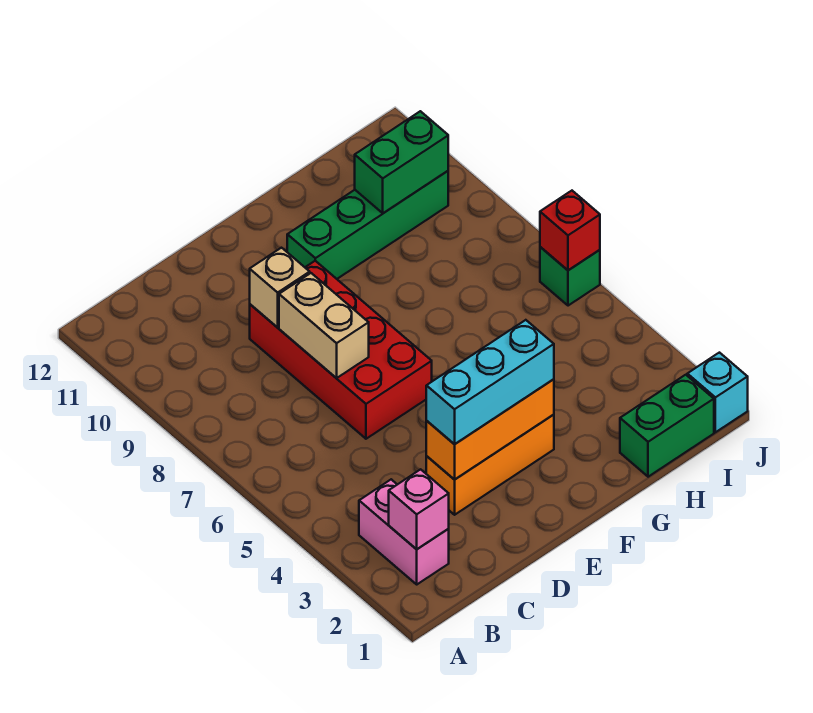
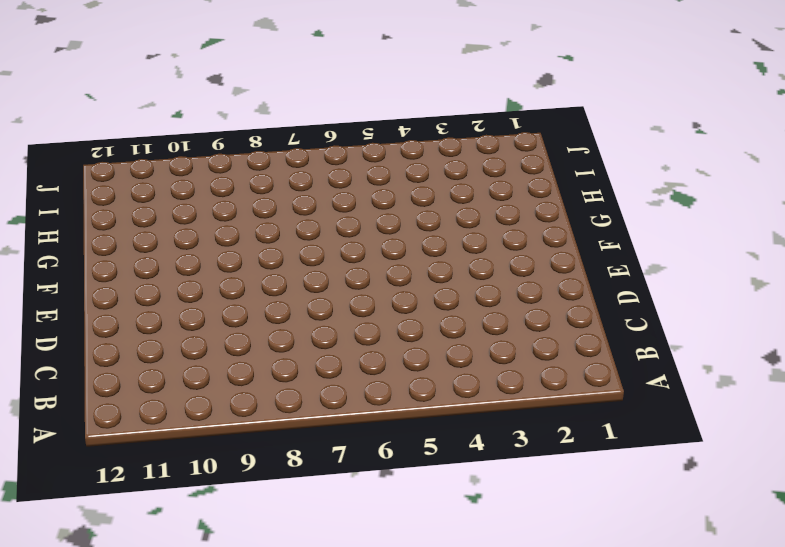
none -> pink brick B2:B3 level 1
none -> orange brick D3:F3 level 1
none -> red brick D6:E9 level 1

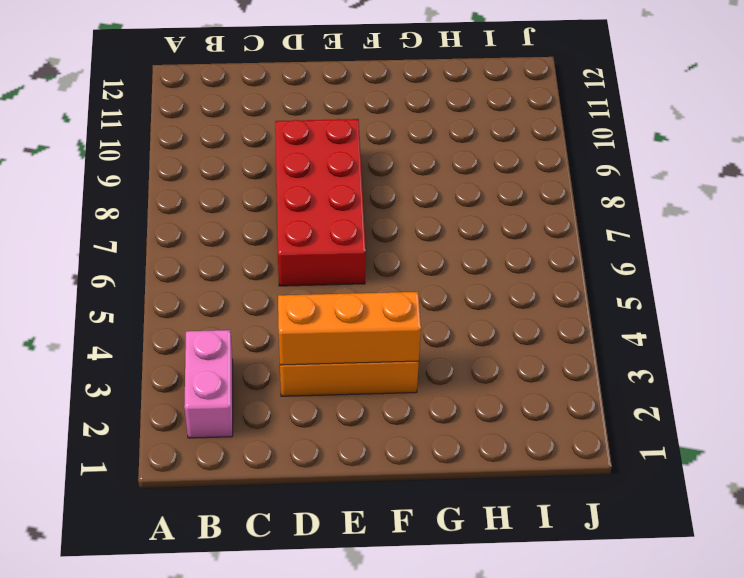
none -> green brick F10:I10 level 1
none -> green brick H1:I1 level 1
none -> cyan brick J1 level 1

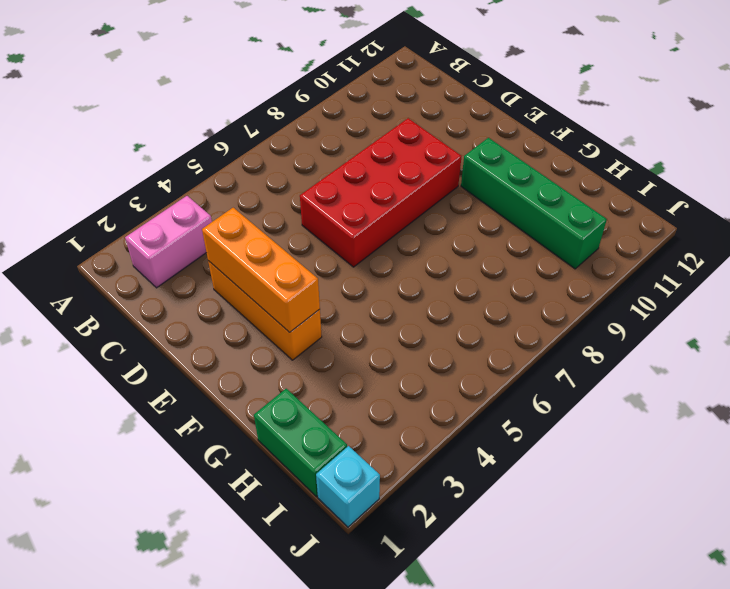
none -> green brick J6 level 1
none -> pink brick B2 level 2
none -> tan brick D7:D8 level 2

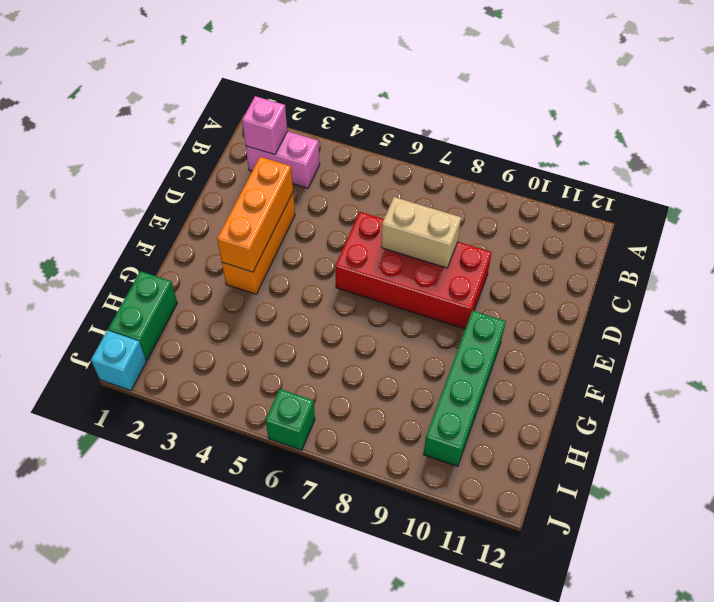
none -> tan brick D9 level 2
none -> green brick H10:I10 level 2
none -> red brick J6 level 2

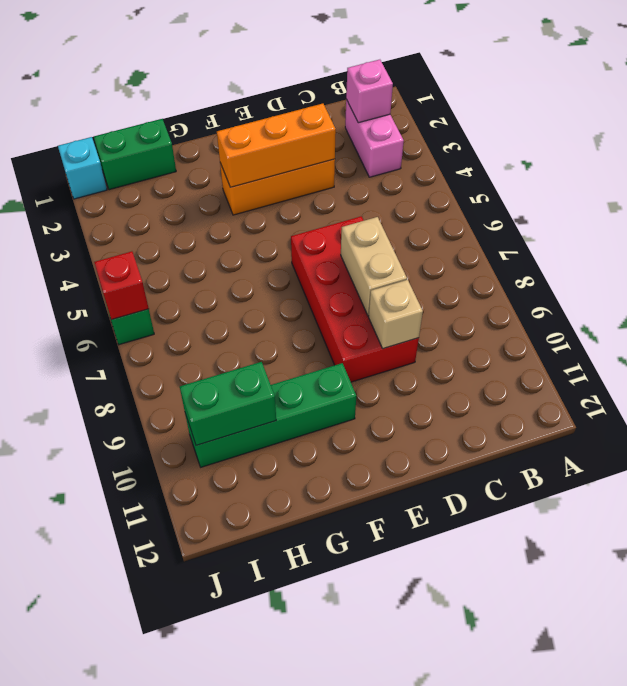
none -> cyan brick D3:F3 level 3

